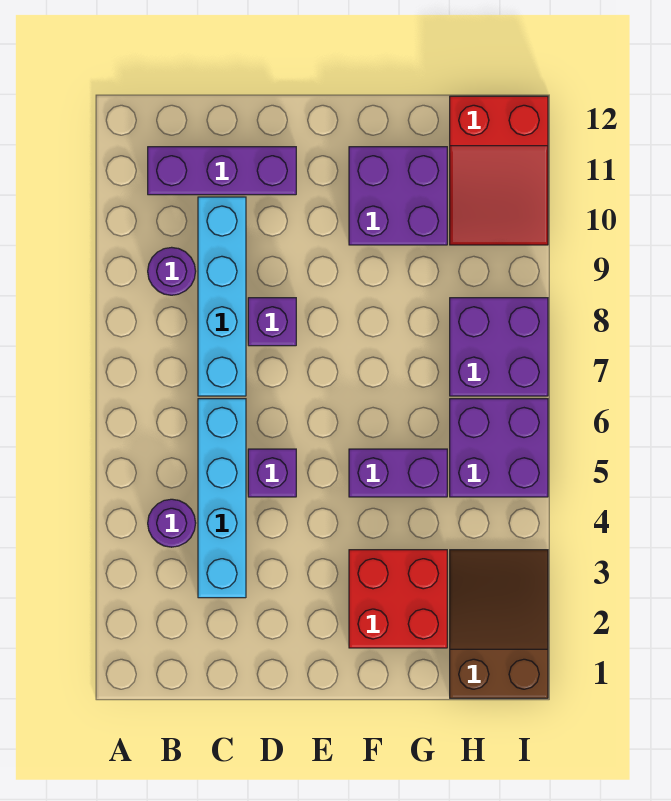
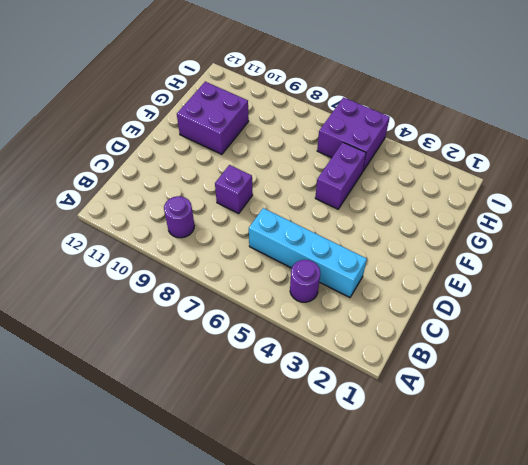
none -> purple brick B11:D11 level 1
none -> cyan brick C7:C10 level 1
none -> purple brick D5 level 1

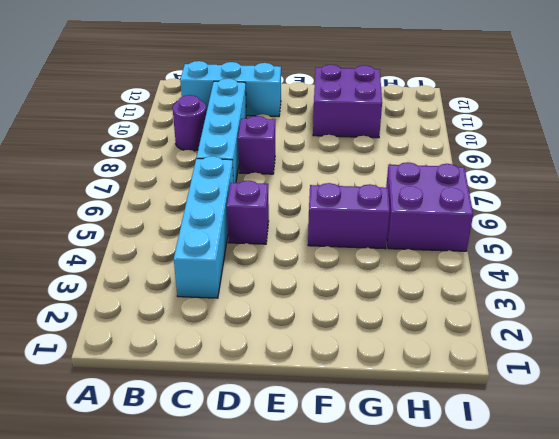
cyan brick B11:D11 level 1 -> purple brick B11:D11 level 1
none -> purple round brick B4 level 1
none -> red brick F2:G3 level 1
none -> brown slope H1:I3 level 1 top 1

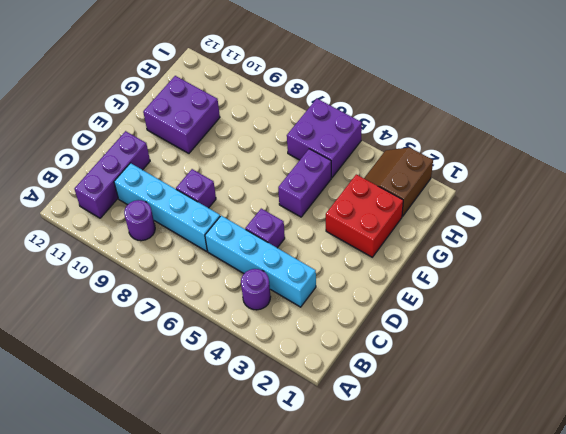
brown slope H2:I3 level 1 top 2 -> brown slope H1:I3 level 1 top 1
none -> purple brick H7:I8 level 1
none -> red slope H10:I12 level 1 top 12

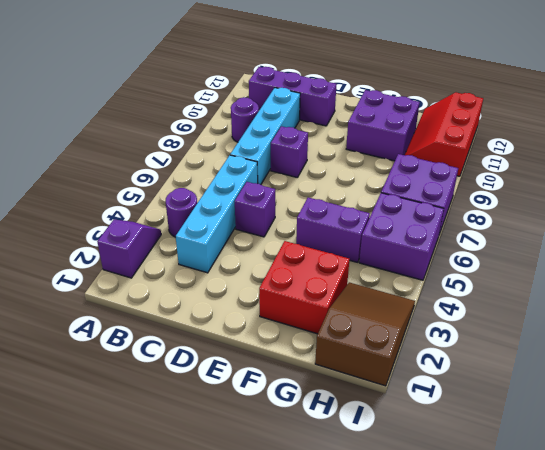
purple slope A2:A3 level 1 top 2 -> none
red slope H10:I12 level 1 top I -> red slope H10:I12 level 1 top 12

